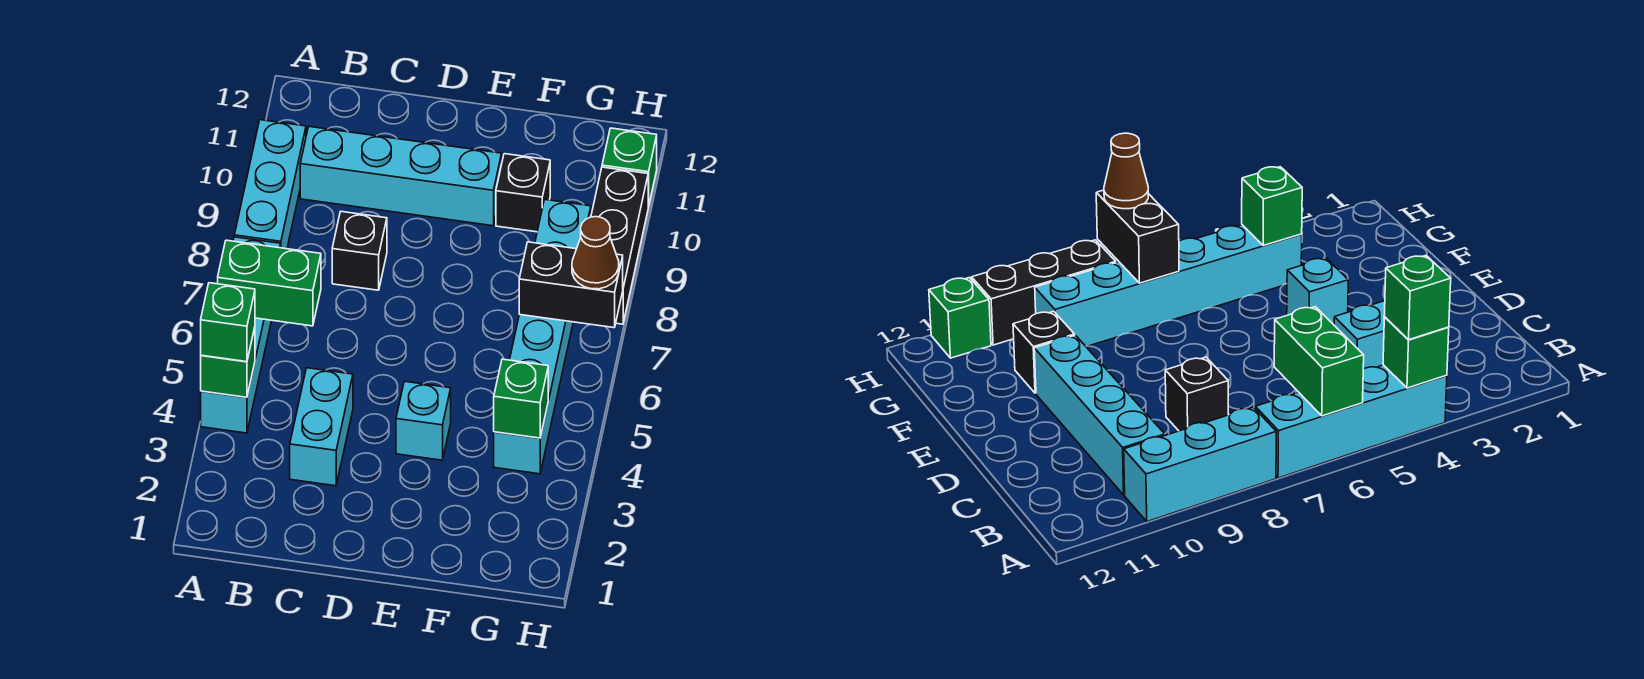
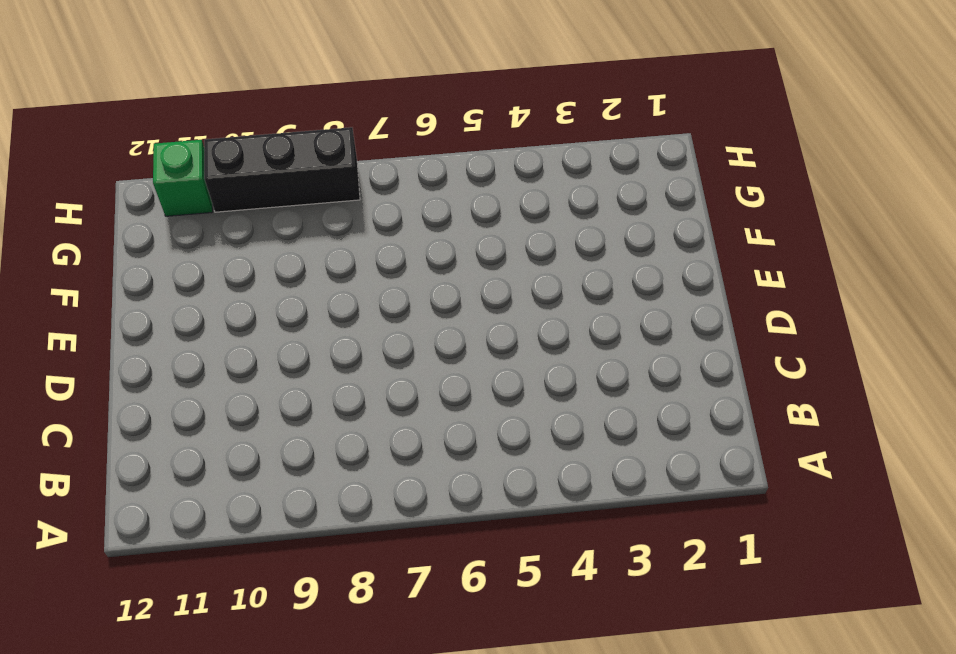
none -> cyan brick A4:A7 level 1
none -> cyan brick A8:A10 level 1
none -> cyan brick B10:E10 level 1

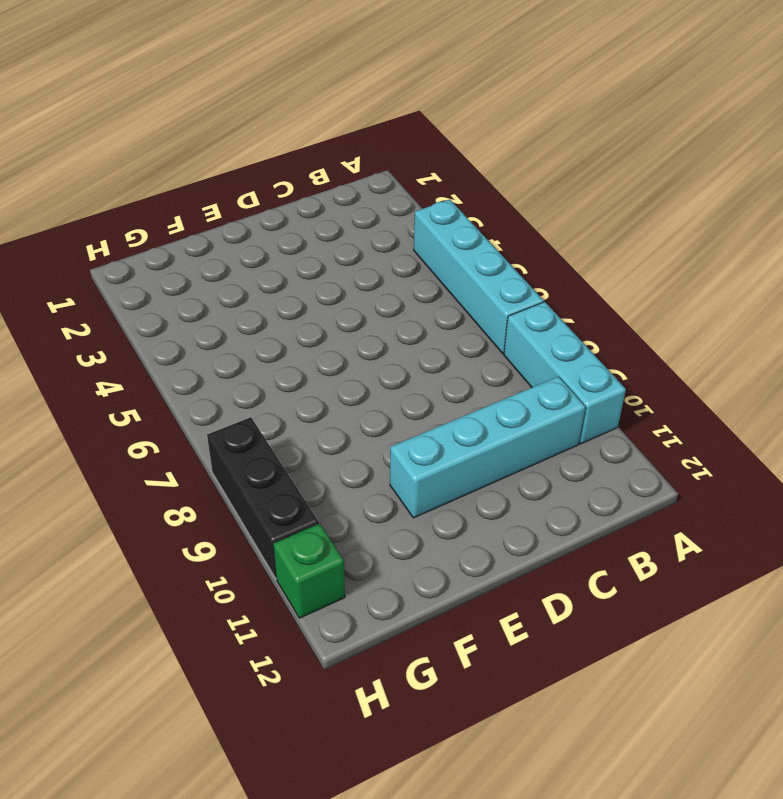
none -> cyan brick C3:C4 level 1
none -> black brick C8 level 1
none -> cyan brick E4 level 1

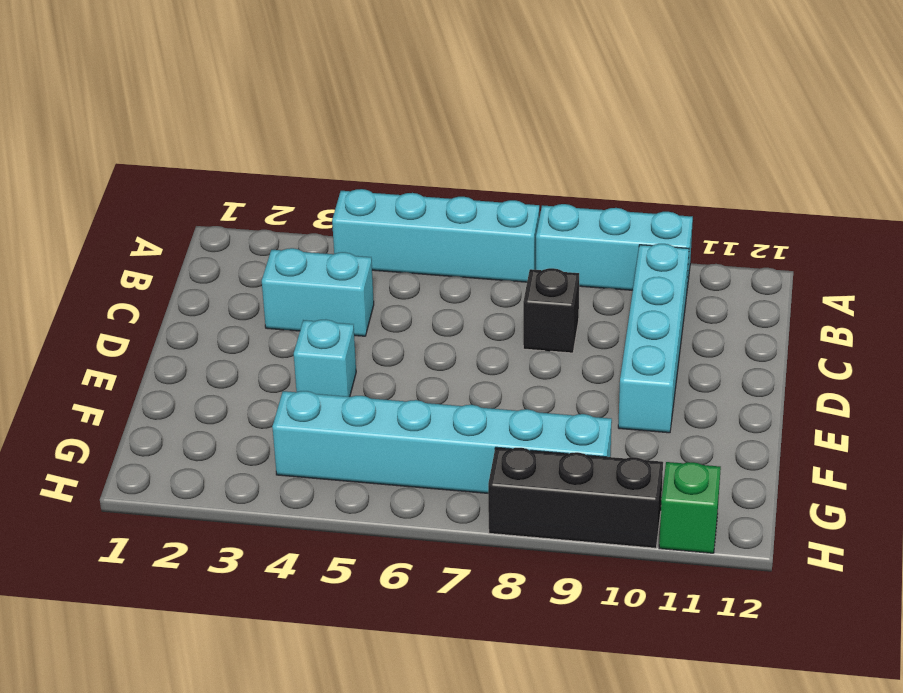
none -> black brick F10 level 1
none -> green brick A4 level 2
none -> green brick A6:B6 level 2

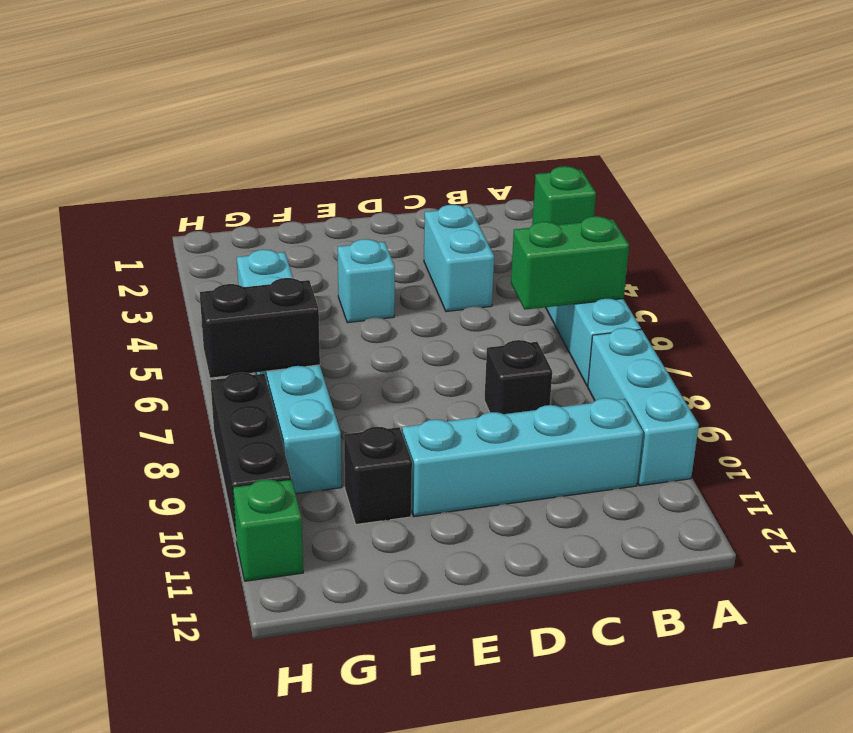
none -> green brick G4 level 2
none -> green brick A4 level 3
none -> brown cone H7 level 3

